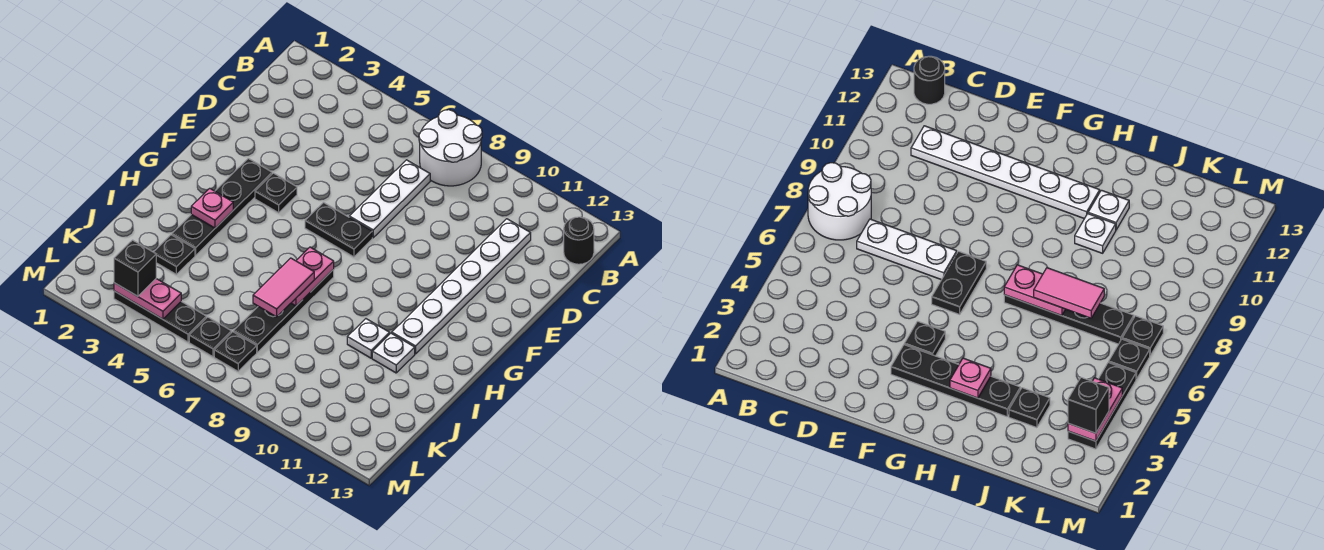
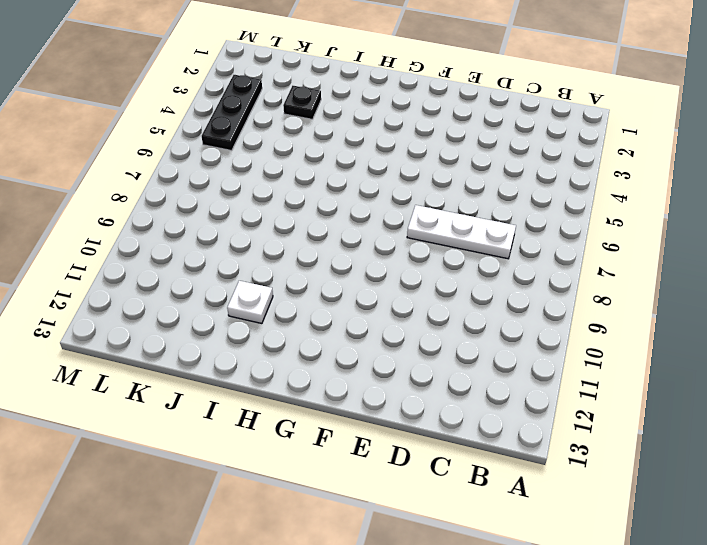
none -> white round brick A7:B8 level 1
none -> black round brick B13 level 1
none -> white plate C11:H11 level 1

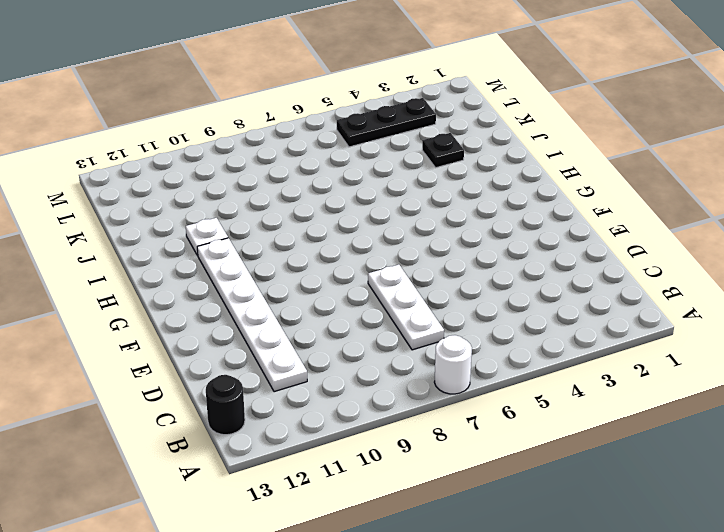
white round brick A7 level 1 -> white round brick A7:B8 level 1
none -> black plate F3:I3 level 1
none -> black plate F4 level 1
none -> black plate F6:F7 level 1

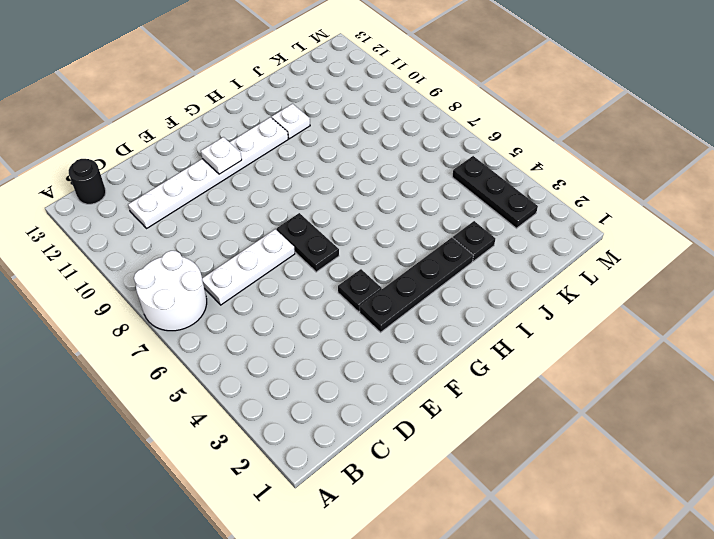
white plate F11 level 2 -> white plate I10 level 1
none -> black plate H7:K7 level 1
none -> black plate L6 level 1
none -> black plate L7 level 1

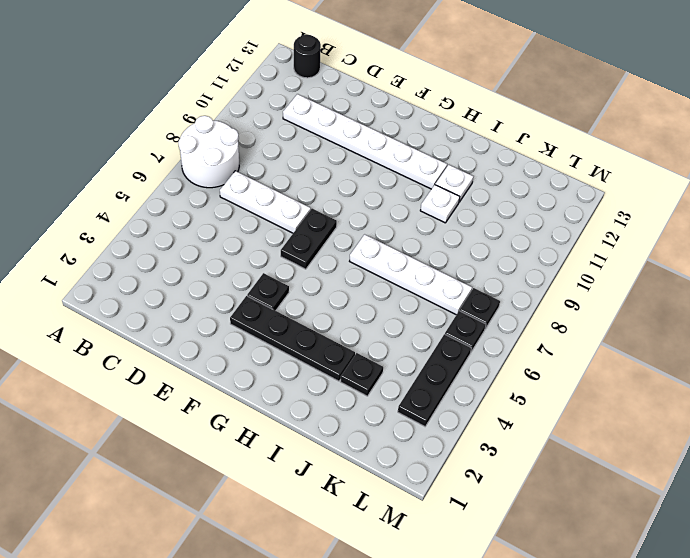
white plate H7:K7 level 1 -> black plate H7:K7 level 1
none -> pink plate H3 level 2
none -> pink plate H7:I7 level 2
none -> pink plate L3:L4 level 2

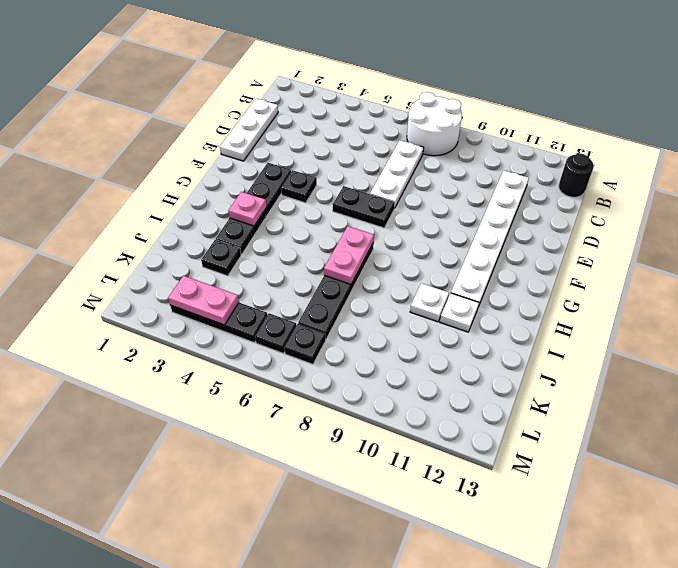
white plate C1:E1 level 1 -> none
none -> pink tile I7:J7 level 3
none -> black brick L3 level 3

